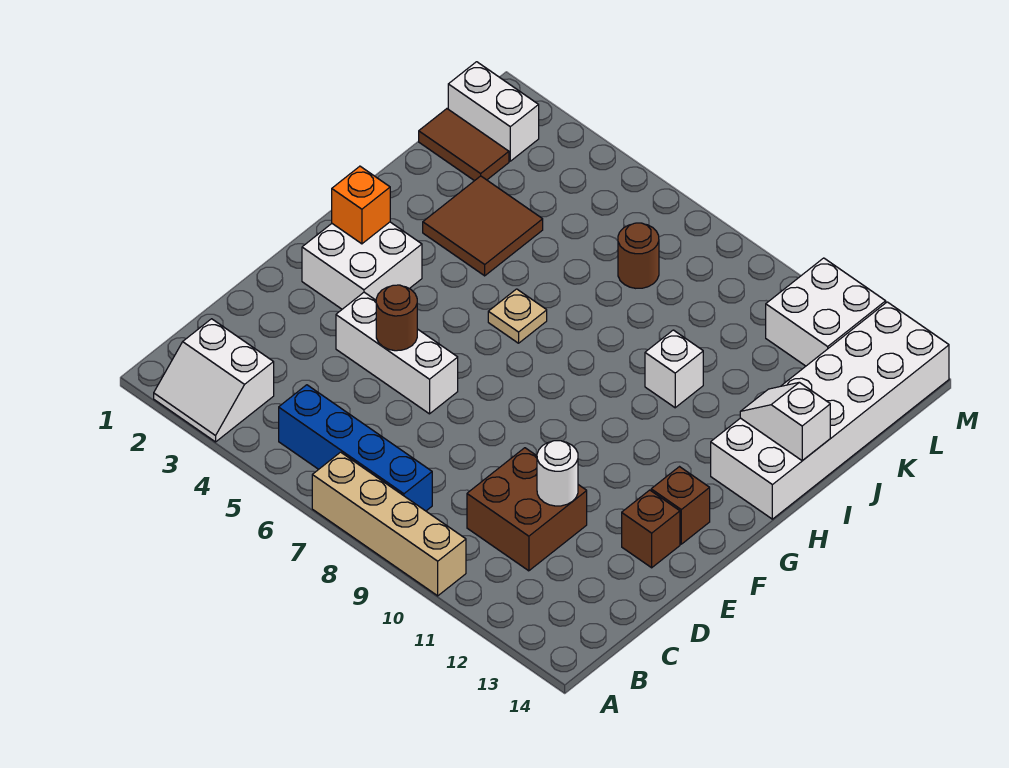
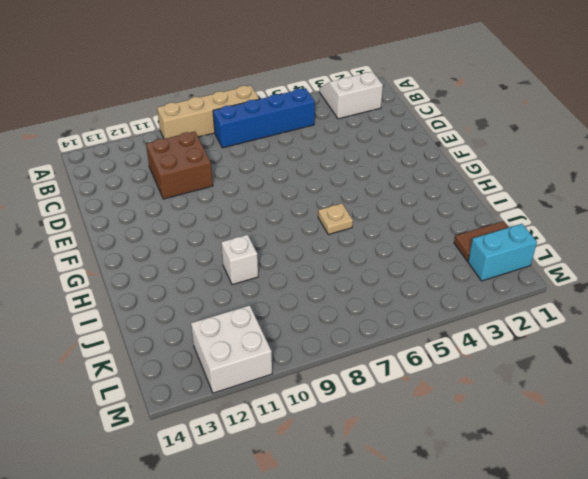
cyan brick L1:L2 level 1 -> white brick L1:L2 level 1
none -> white brick E4:E6 level 1
none -> brown brick E13 level 1
none -> white brick F2:G3 level 1

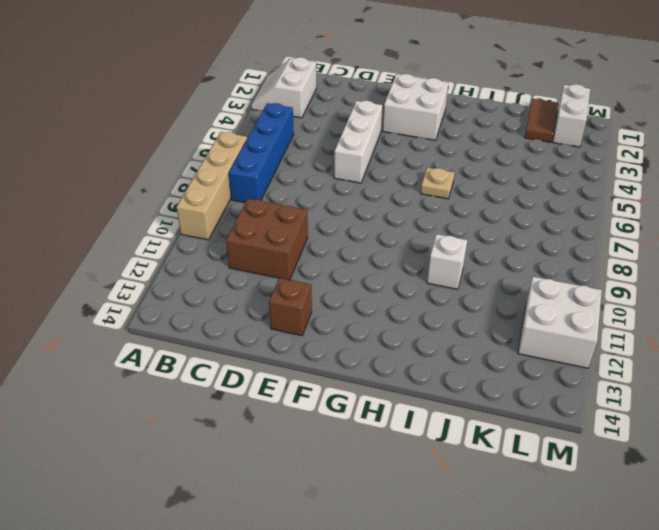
none -> brown brick F13 level 1
none -> white brick H13:M14 level 1
none -> brown tile I3:J4 level 1

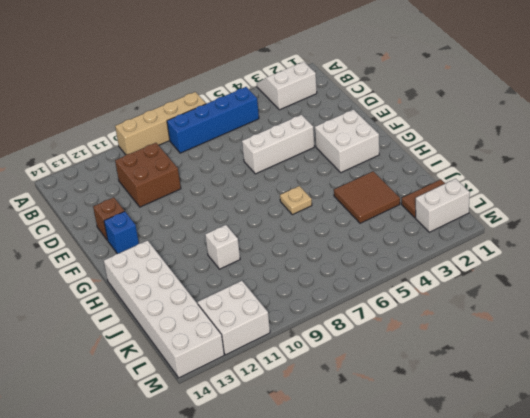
blue brick F13 level 1 -> brown brick F13 level 1
none -> brown round brick K7 level 1
none -> white round brick D11 level 2
none -> brown round brick E5 level 2

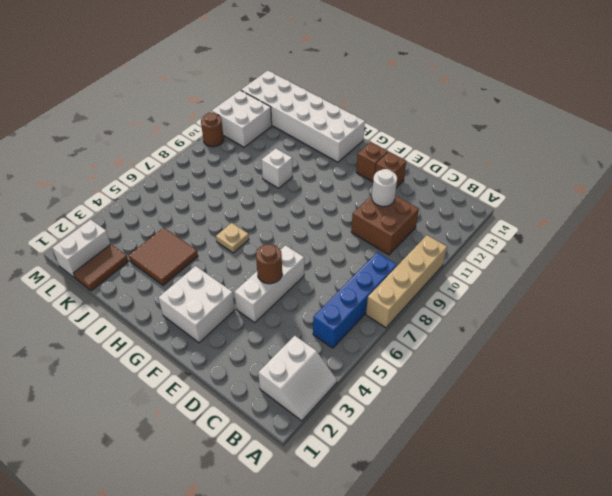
brown round brick M10 level 1 -> brown round brick K7 level 1
none -> orange brick G2 level 2
none -> white slope I13:I14 level 2 top 14

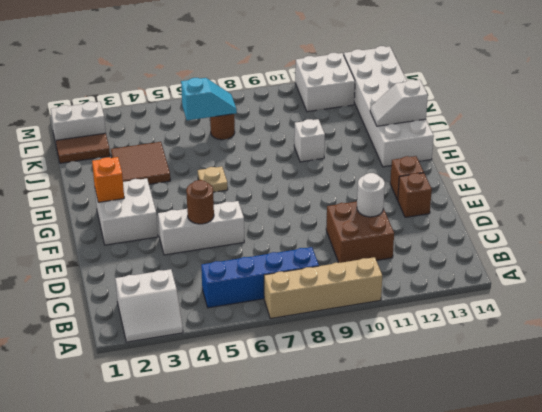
cyan slope K6:K7 level 2 top 6 -> none

